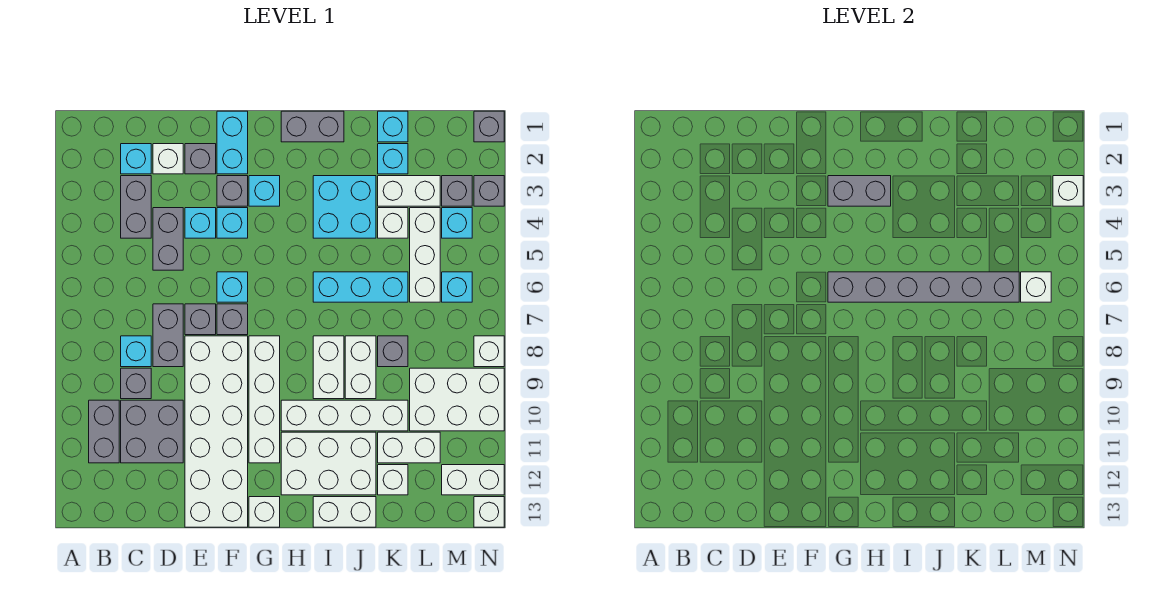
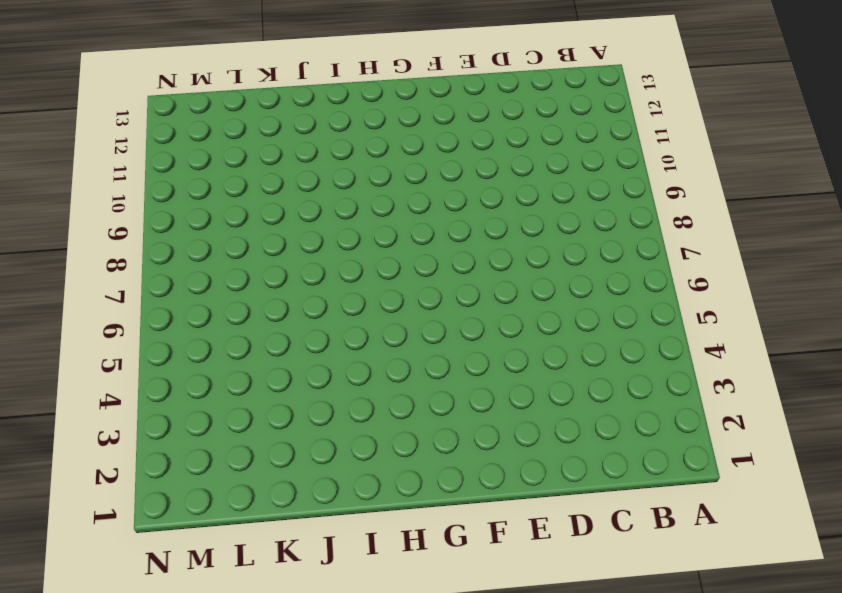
none -> grey brick B10:B11 level 1
none -> cyan brick C2 level 1
none -> grey brick C3:C4 level 1
none -> cyan brick C8 level 1

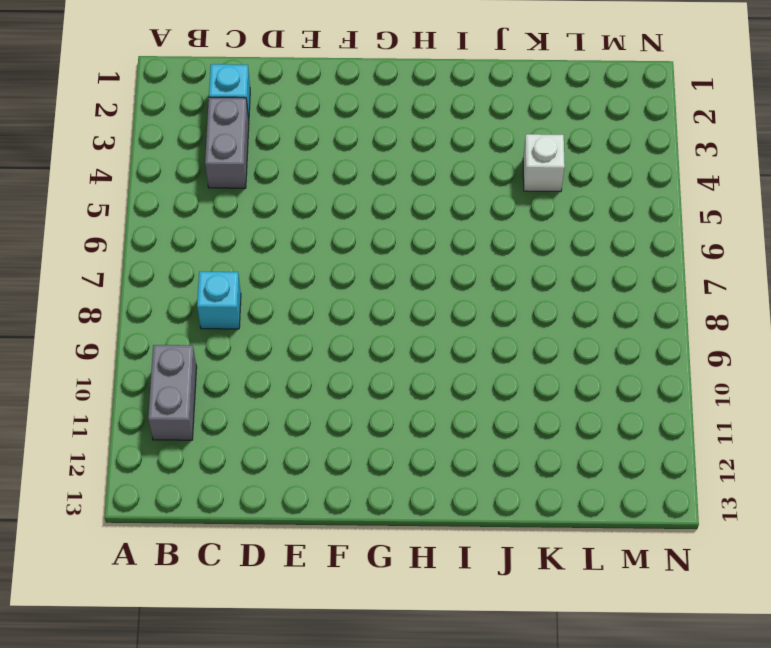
none -> grey brick C9 level 1
none -> grey brick C10:D11 level 1
none -> white brick D2 level 1
none -> grey brick D4:D5 level 1

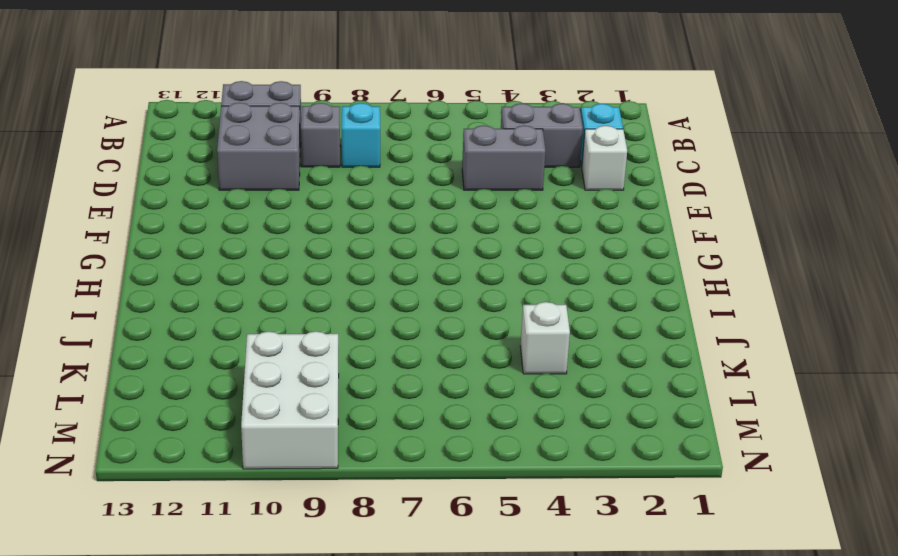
none -> grey brick D7:D8 level 1
none -> grey brick E2 level 1
none -> cyan brick E4 level 1
none -> grey brick E7 level 1

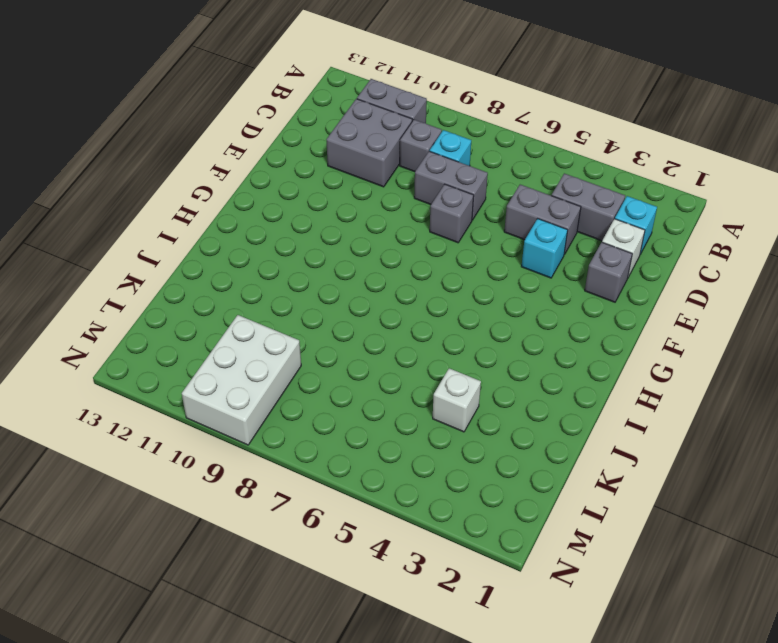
none -> white brick E8:F13 level 1
none -> cyan brick F1:F2 level 1
none -> grey brick F3 level 1
none -> cyan brick F4 level 1

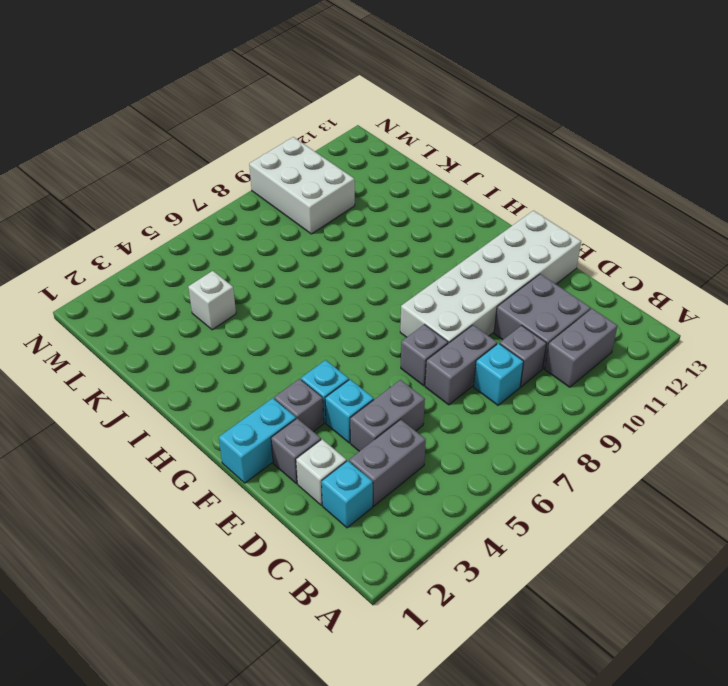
none -> cyan brick F6 level 1
none -> grey brick F7 level 1
none -> cyan brick G3 level 1
none -> white brick G8:G11 level 1

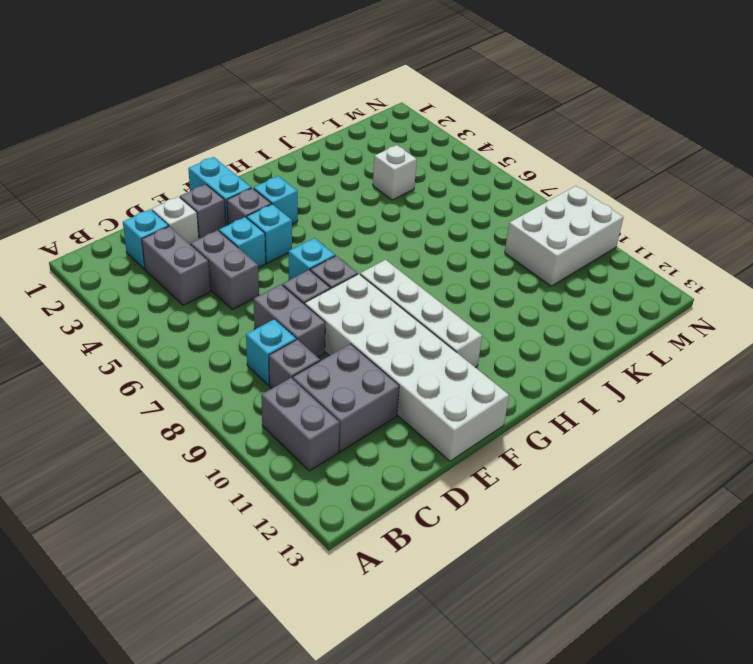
none -> white brick G13 level 1
none -> grey brick H1:I1 level 1
none -> white brick H10:K10 level 1
none -> white brick H11:J12 level 1

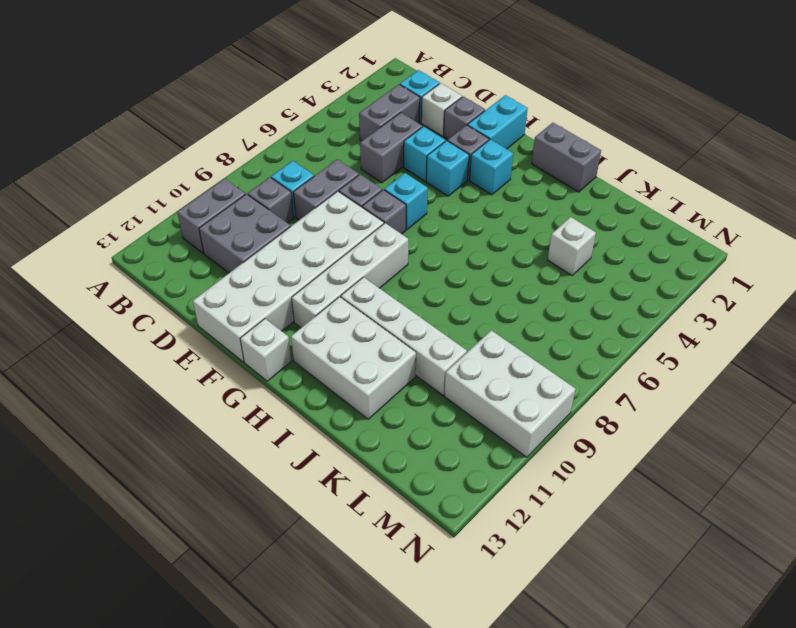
none -> cyan brick I3:J4 level 1
none -> cyan brick I6:K6 level 1
none -> white brick I8:I9 level 1
none -> white brick I13:J13 level 1

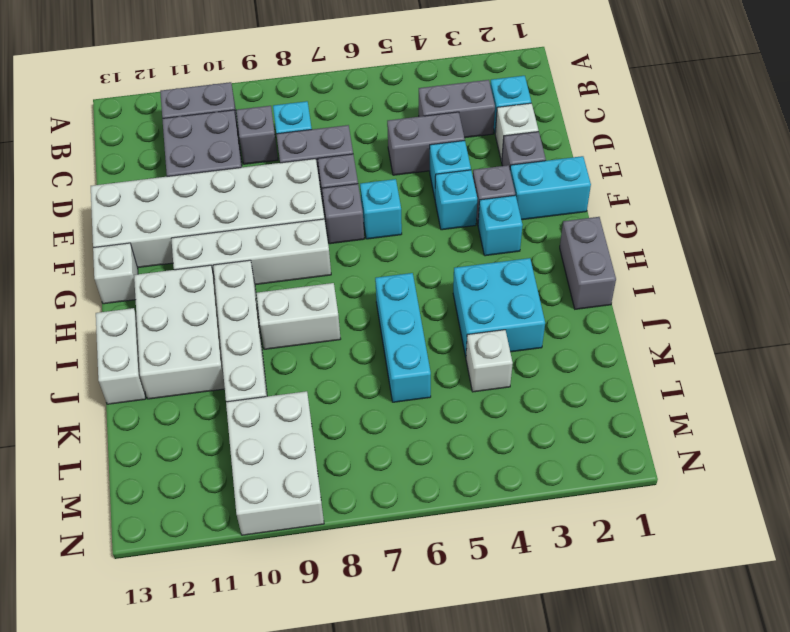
none -> white brick J8:J9 level 1
none -> cyan brick K1 level 1
none -> cyan brick K2 level 1
none -> white brick K3:L3 level 1

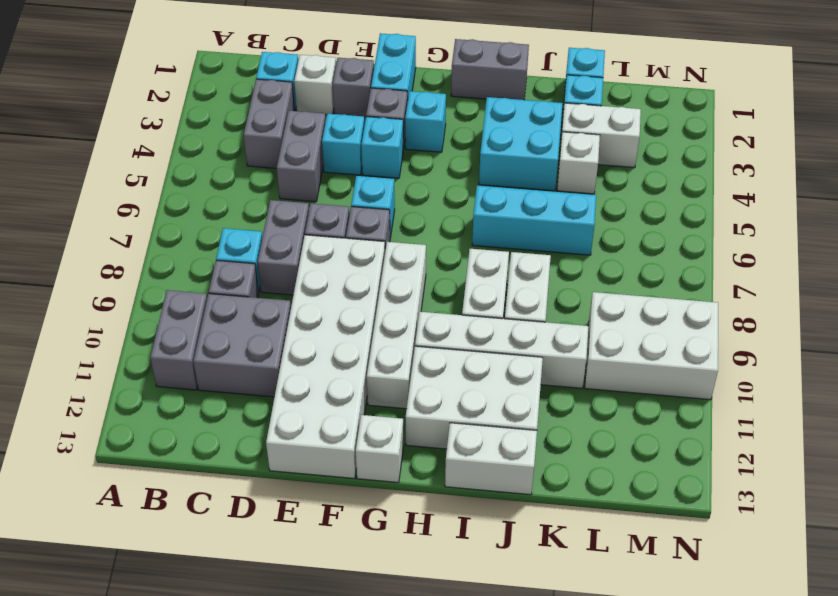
none -> grey brick K8 level 1
none -> white brick K11:L11 level 1
none -> white brick K12 level 1
none -> white brick L4:L6 level 1

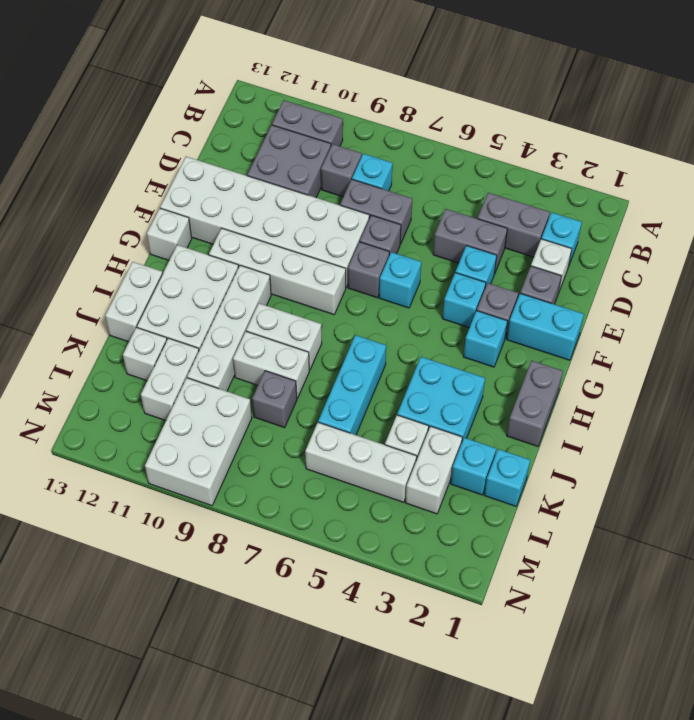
none -> grey brick M3 level 1
none -> cyan brick M4 level 1
none -> cyan brick M6 level 1
none -> white brick M12:N12 level 1

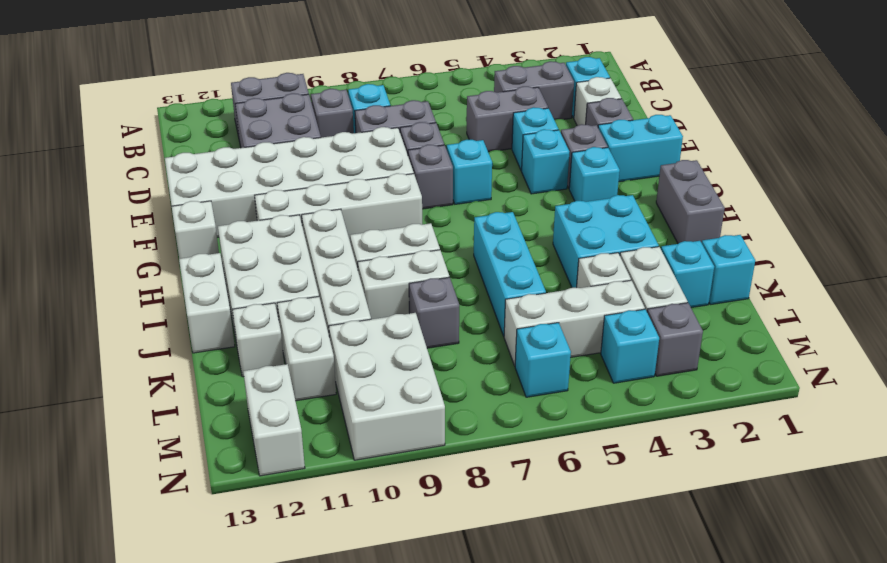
none -> grey brick N1 level 1
none -> grey brick N3 level 1
none -> white brick N8 level 1
none -> white brick N13 level 1

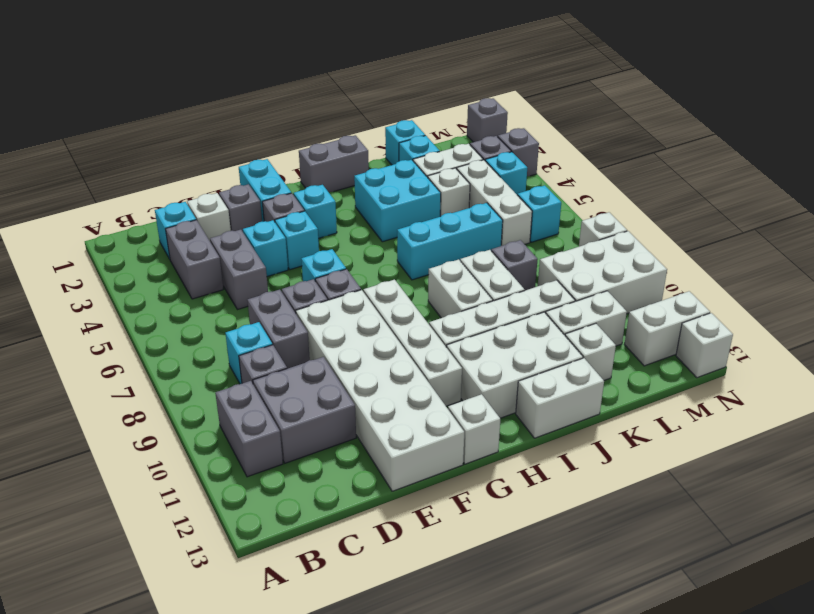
none -> grey brick G3:H3 level 2
none -> grey brick G6:L6 level 2
none -> white brick M6 level 2
none -> white brick N3 level 2

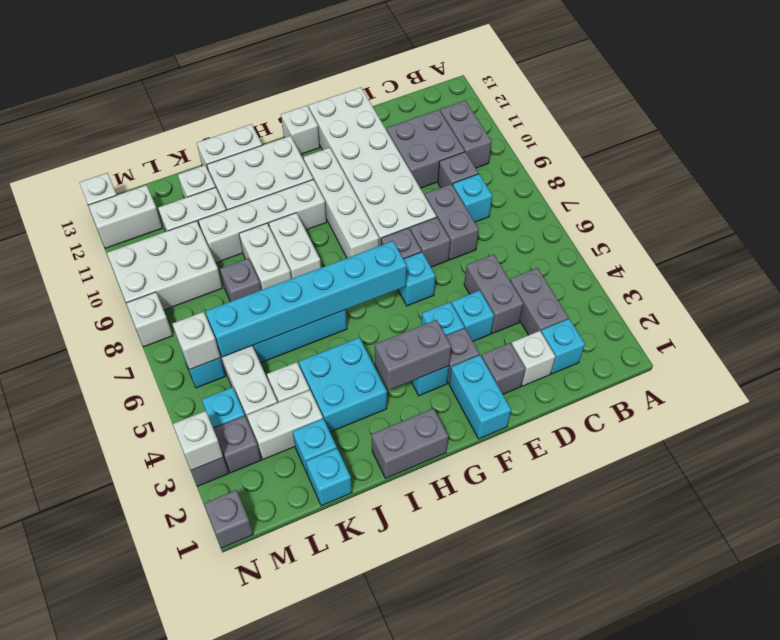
cyan brick G6:L6 level 2 -> grey brick G6:L6 level 2

